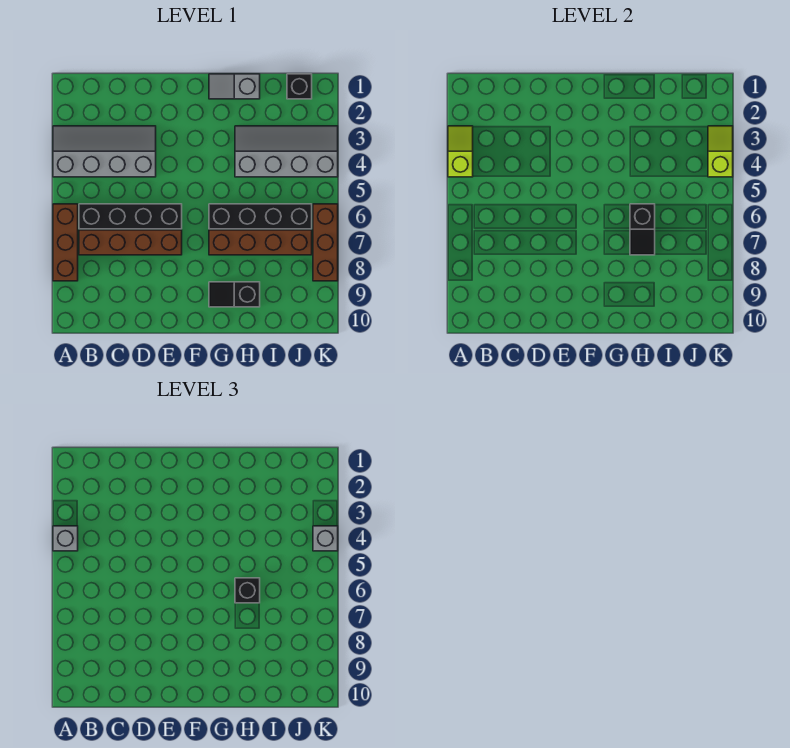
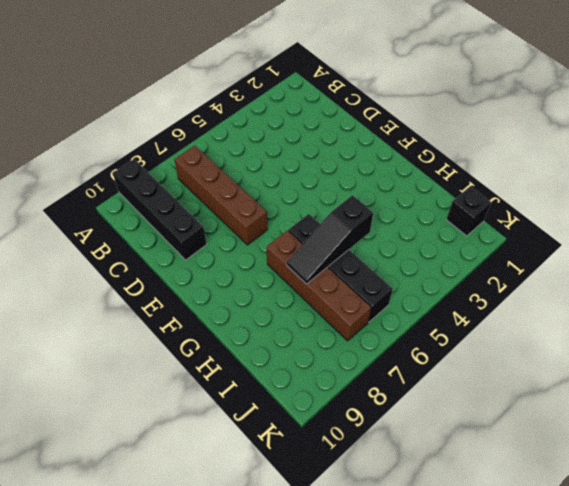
black brick A9:D9 level 1 -> black brick B6:E6 level 1
black slope H5:H7 level 2 top 5 -> black slope H6:H7 level 2 top 6
none -> grey slope A3:D4 level 1 top 4
none -> brown brick A6:A8 level 1
none -> grey slope G1:H1 level 1 top H

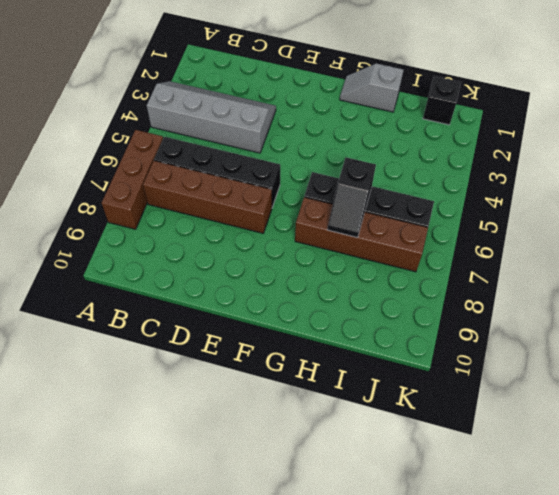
none -> black slope G9:H9 level 1 top H
none -> grey slope H3:K4 level 1 top 4
none -> brown brick K6:K8 level 1

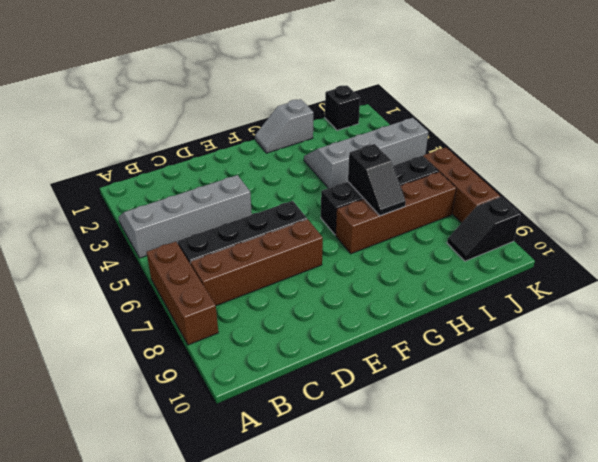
black slope J9:K9 level 1 top K -> black slope G9:H9 level 1 top H
none -> lime slope A3:A4 level 2 top 4
none -> lime slope K3:K4 level 2 top 4
none -> grey brick A4 level 3

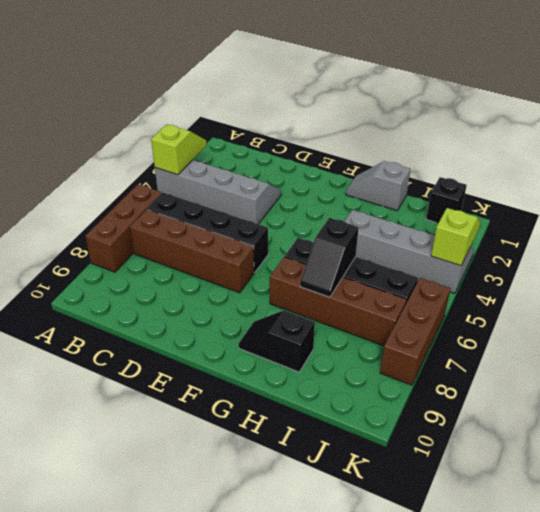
none -> grey brick A4 level 3
none -> black brick H6 level 3
none -> grey brick K4 level 3

